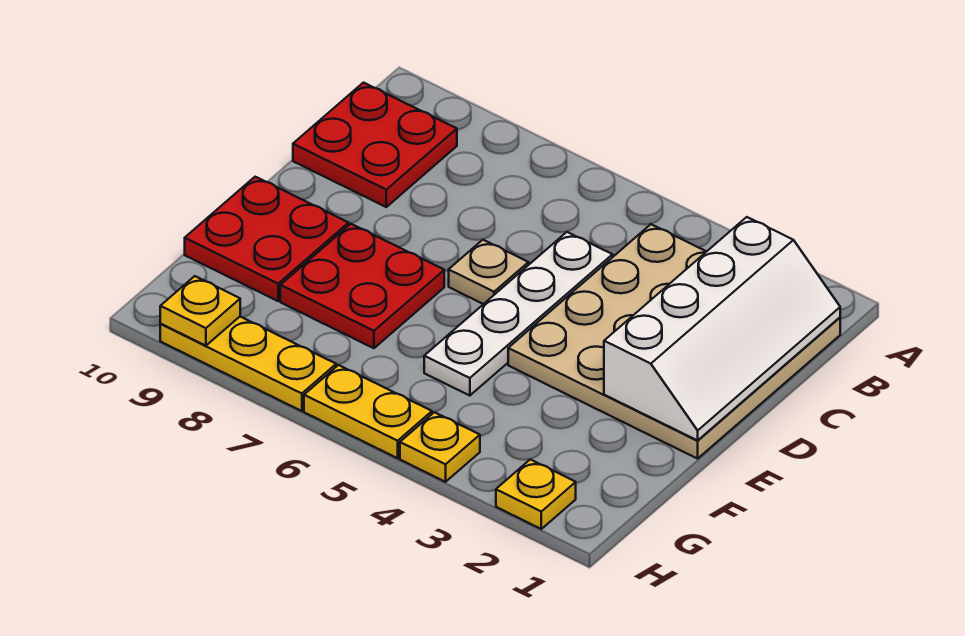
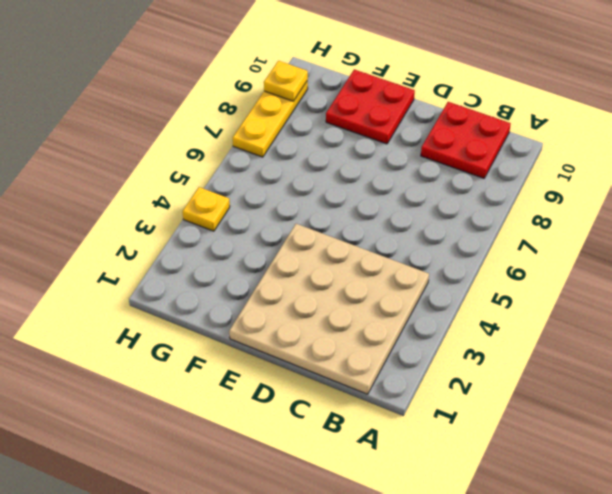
none -> white plate C5:F5 level 1
none -> tan plate D6 level 1
none -> red plate E7:F8 level 1

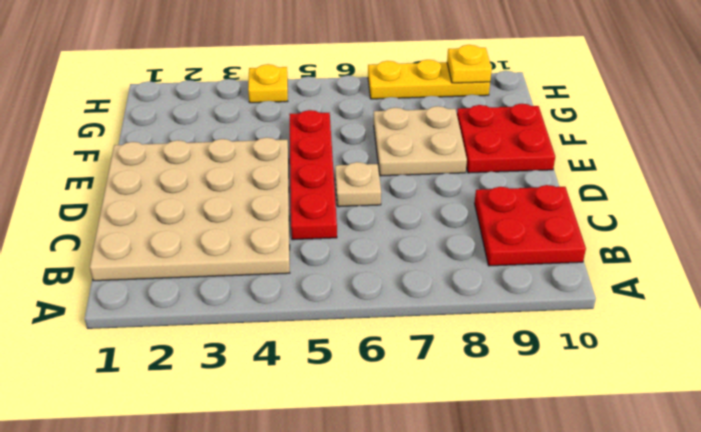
red plate C5:F5 level 1 -> white plate C5:F5 level 1
tan plate E7:F8 level 1 -> red plate E7:F8 level 1
none -> yellow plate H2 level 1
none -> yellow plate H5:H6 level 1
none -> white slope B1:E2 level 2 top 2

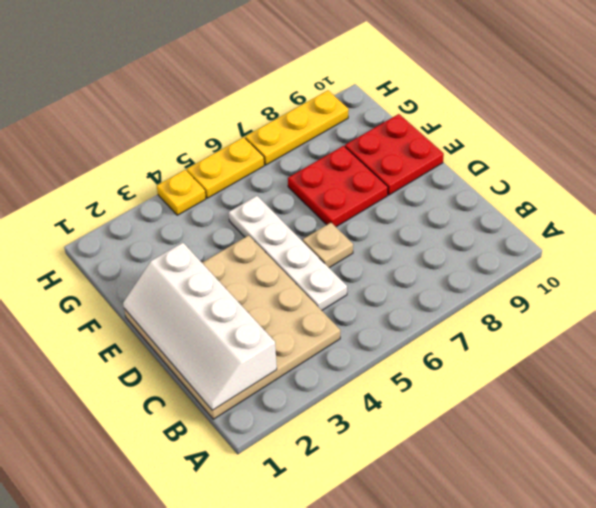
none -> red plate B9:C10 level 1
none -> yellow plate H2 level 1
none -> yellow plate H9 level 2

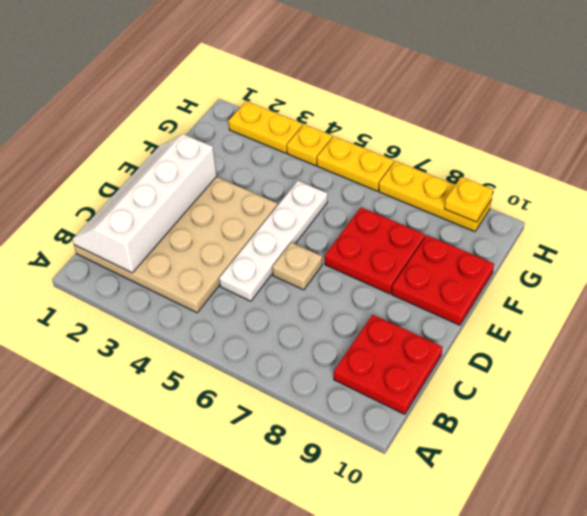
yellow plate H2:H3 level 1 -> yellow plate H2 level 1

